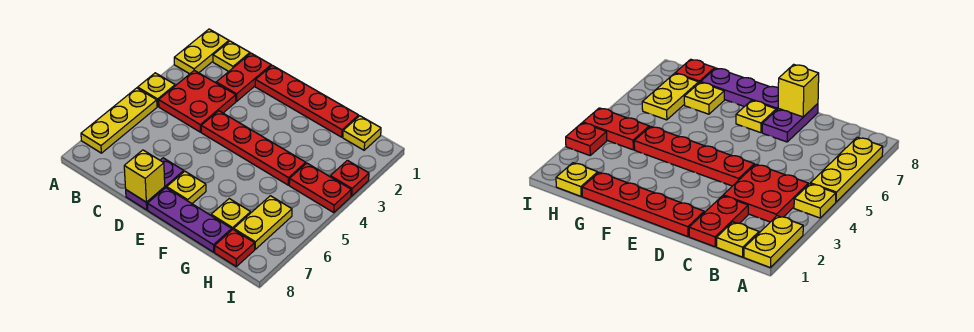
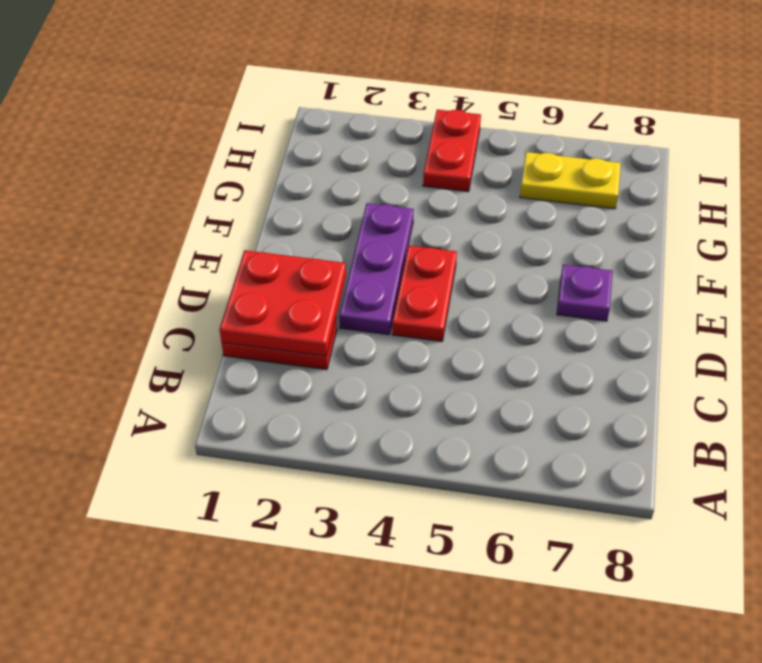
red plate C1:D2 level 2 -> red plate B3:C4 level 1
purple plate D3:F3 level 1 -> purple plate E8:G8 level 1
red plate D4:E4 level 1 -> red plate D4:G4 level 1
purple plate E7 level 1 -> yellow plate E7 level 1
none -> yellow plate A1:A2 level 1
none -> yellow plate A4 level 1
none -> yellow plate A5:A7 level 1

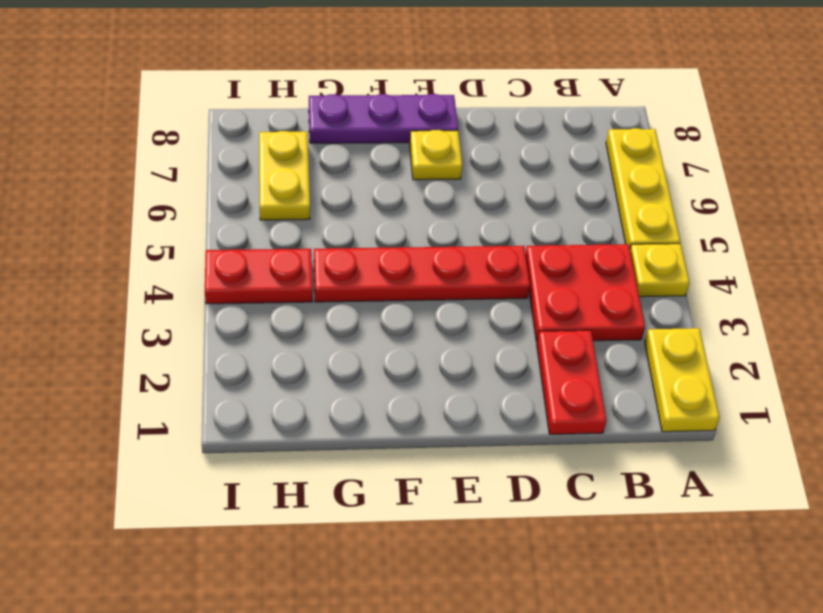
none -> yellow plate B1 level 1
none -> red plate D1:G1 level 1
none -> purple plate D7:D8 level 1

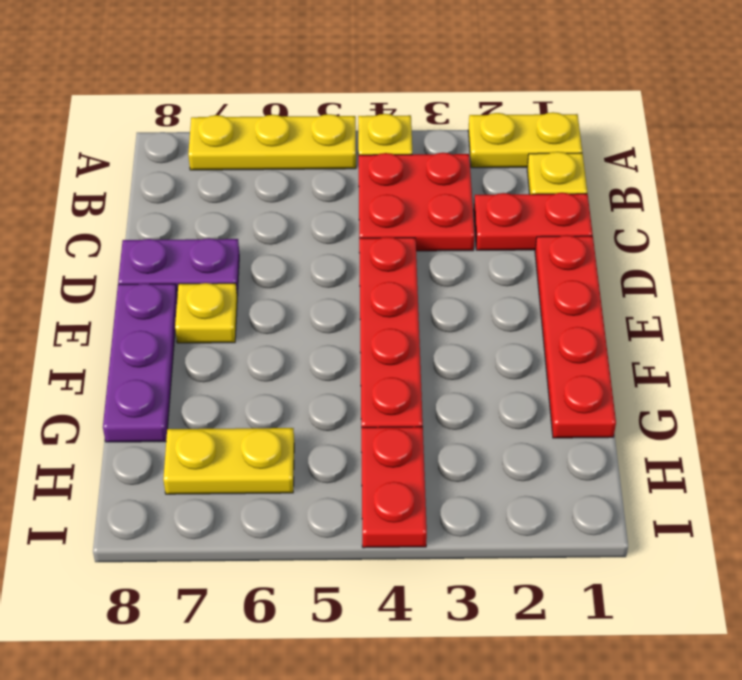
none -> yellow plate G7 level 1
none -> yellow plate H1 level 1
none -> red plate H8 level 1

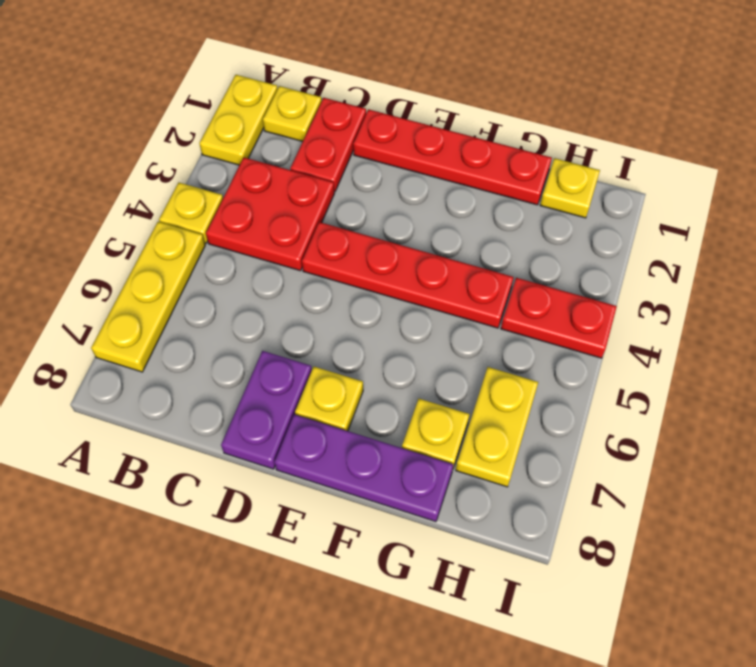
none -> red plate H8 level 1
none -> red plate I3 level 1
none -> yellow brick D8 level 2

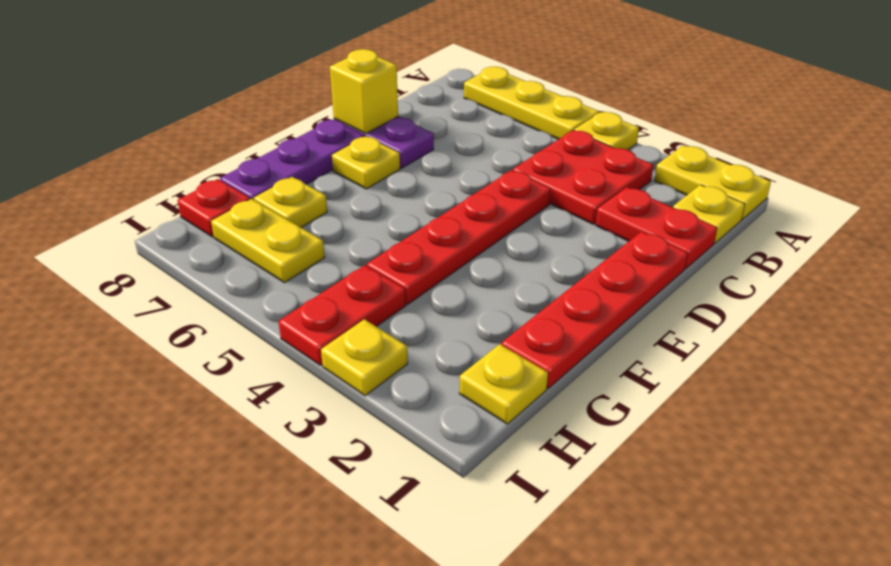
yellow plate I3 level 1 -> red plate I3 level 1

